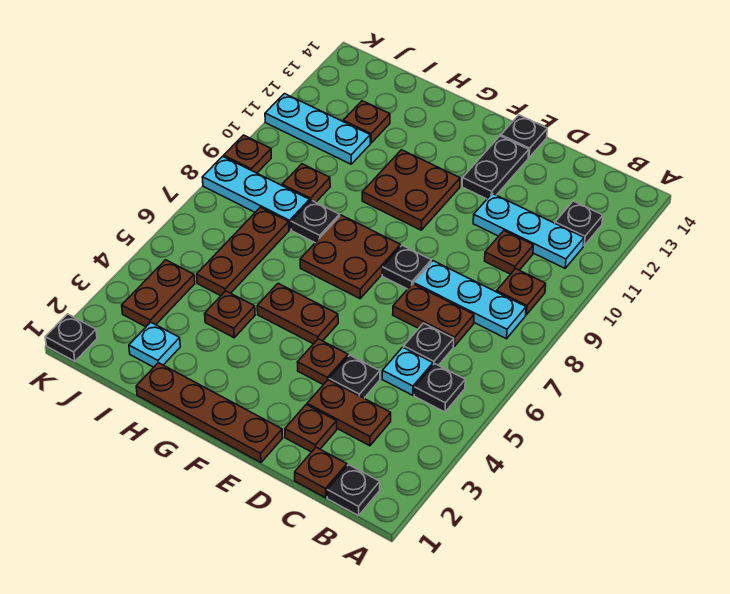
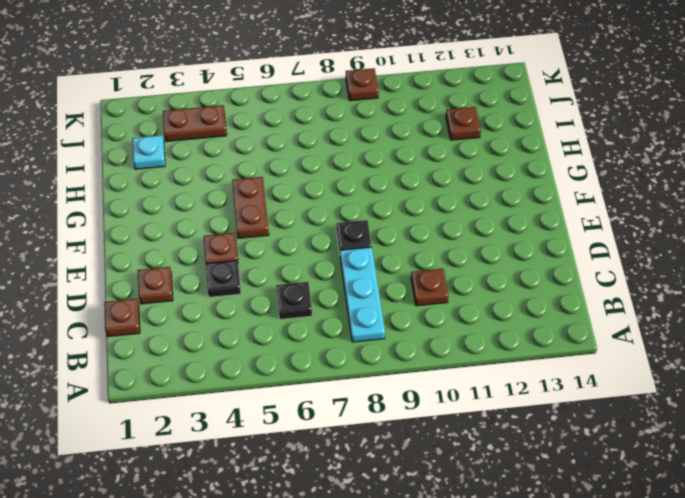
none -> black plate B1 level 1
none -> black plate B5 level 1
none -> brown plate B9 level 1
none -> cyan plate B11:D11 level 1

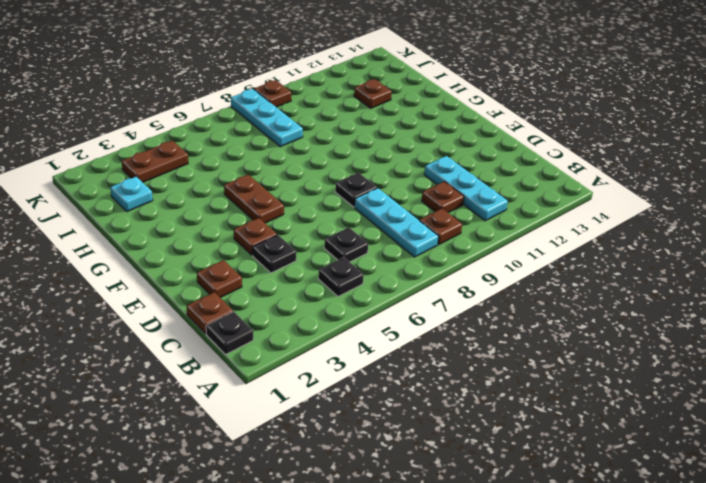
none -> black plate B12 level 1
none -> brown plate C3:D3 level 1
none -> cyan plate C5 level 1
none -> brown plate C7:D7 level 1

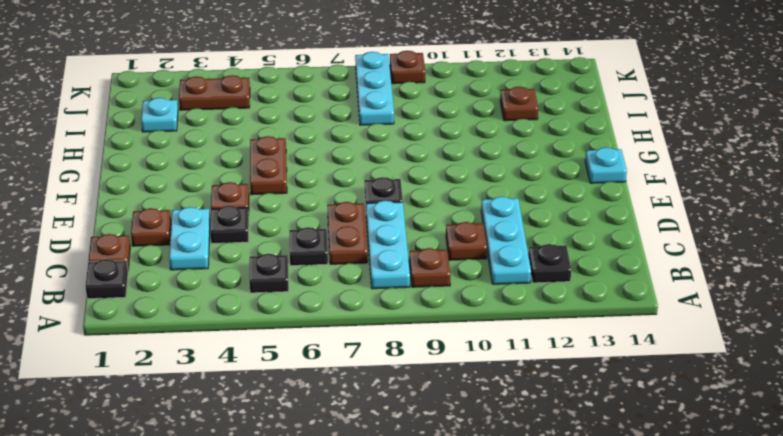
cyan plate C3:D3 level 1 -> brown plate C3:D3 level 1
cyan plate F14 level 1 -> cyan plate C5 level 1
none -> brown plate E1:H1 level 1
none -> black plate E12:E13 level 1
none -> black plate E14 level 1
none -> brown plate F7:G8 level 1

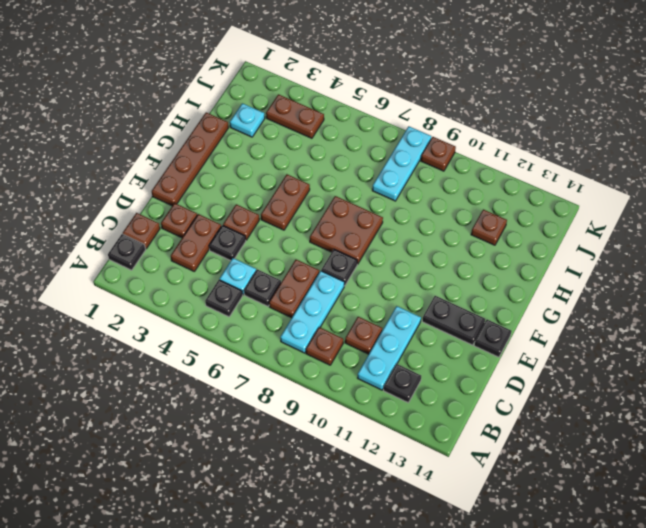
none -> brown plate F10:G11 level 1
none -> brown plate H4 level 1
none -> black plate H8 level 1
none -> brown plate I5:I7 level 1

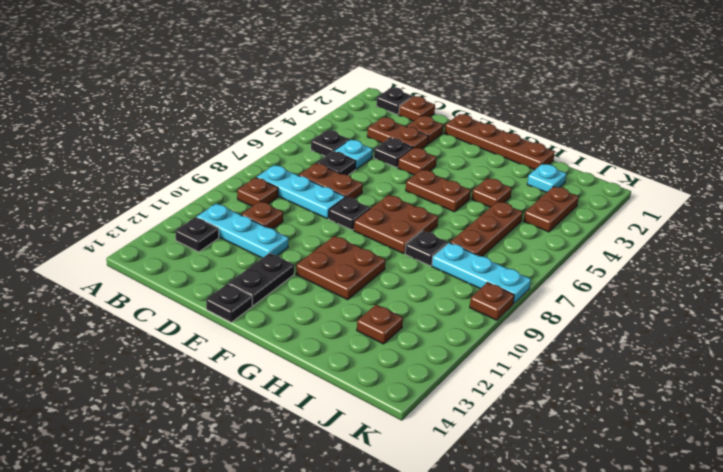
none -> brown plate I9 level 1
none -> cyan plate I11:K11 level 1
none -> black plate K1 level 1

